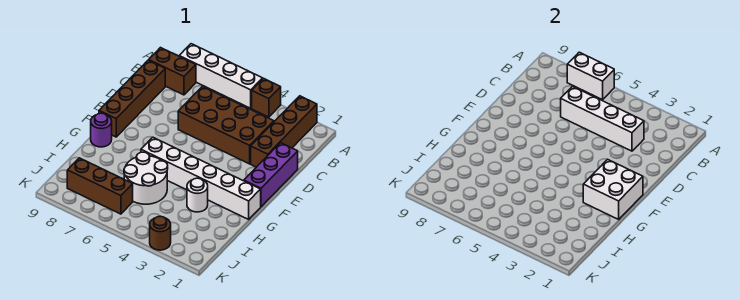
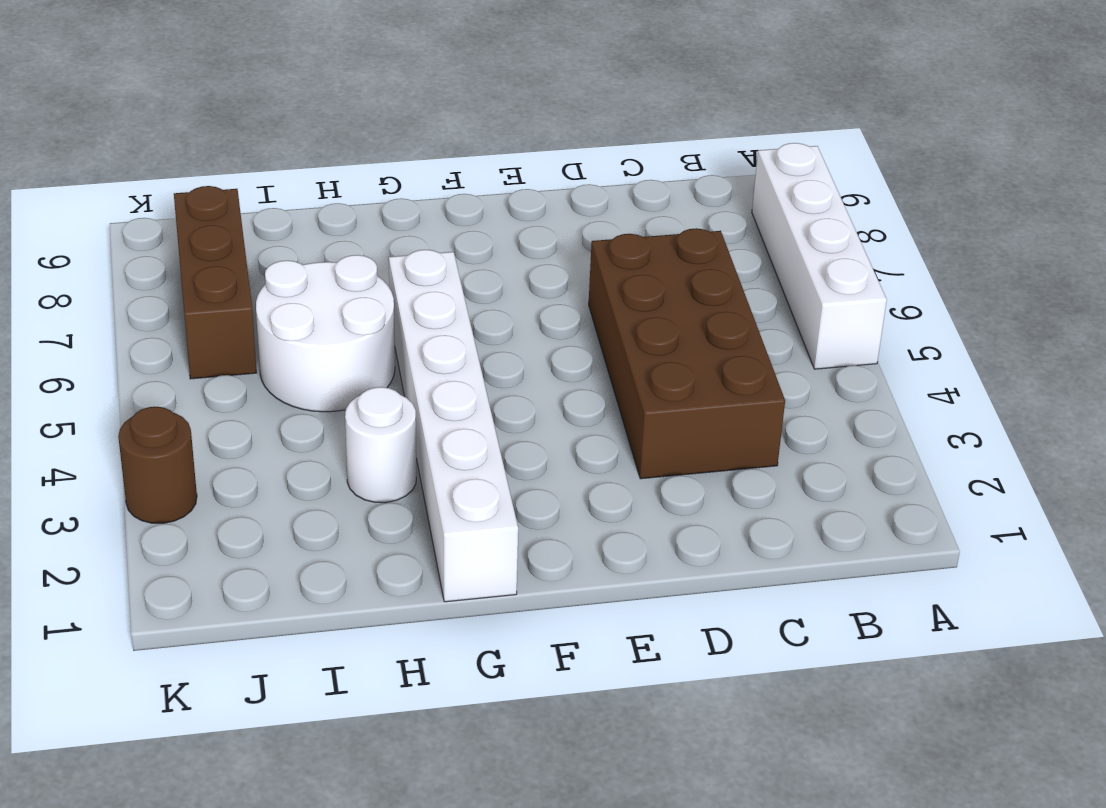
none -> brown brick A2:D2 level 1
none -> brown brick A4 level 1
none -> brown brick B8:B9 level 1

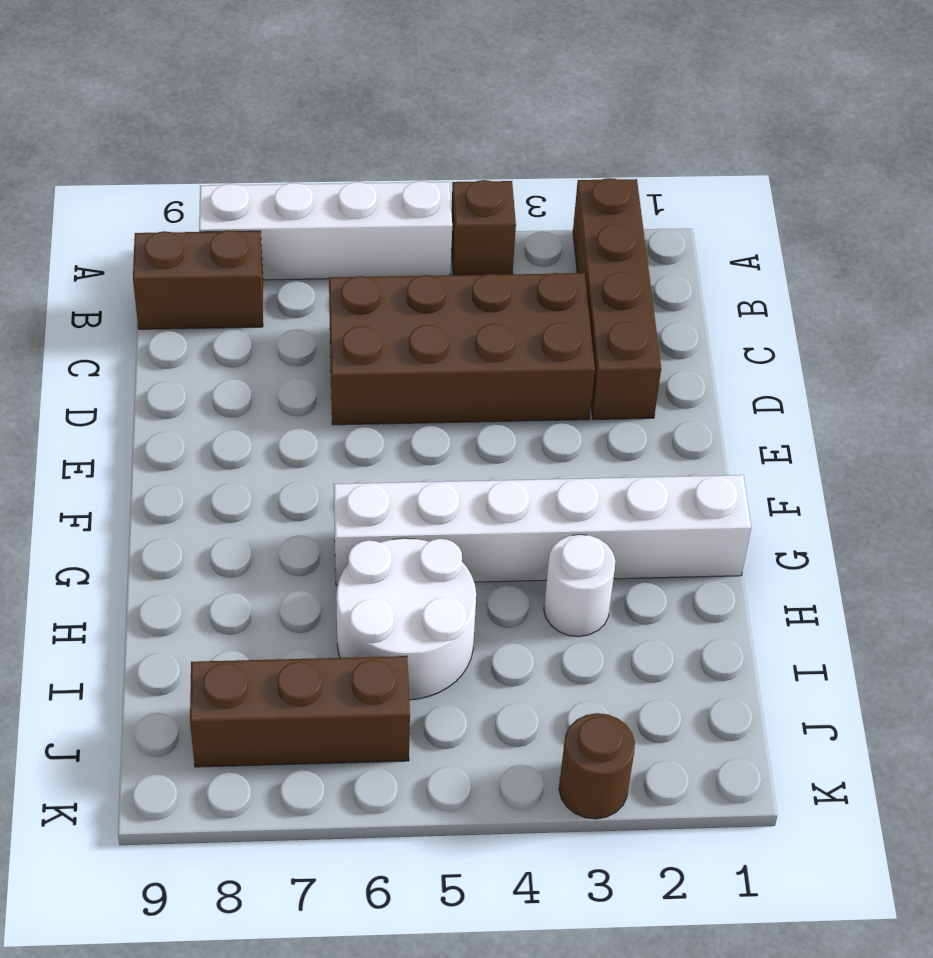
none -> brown brick C9:F9 level 1
none -> purple brick D1:F1 level 1
none -> purple round brick G9 level 1

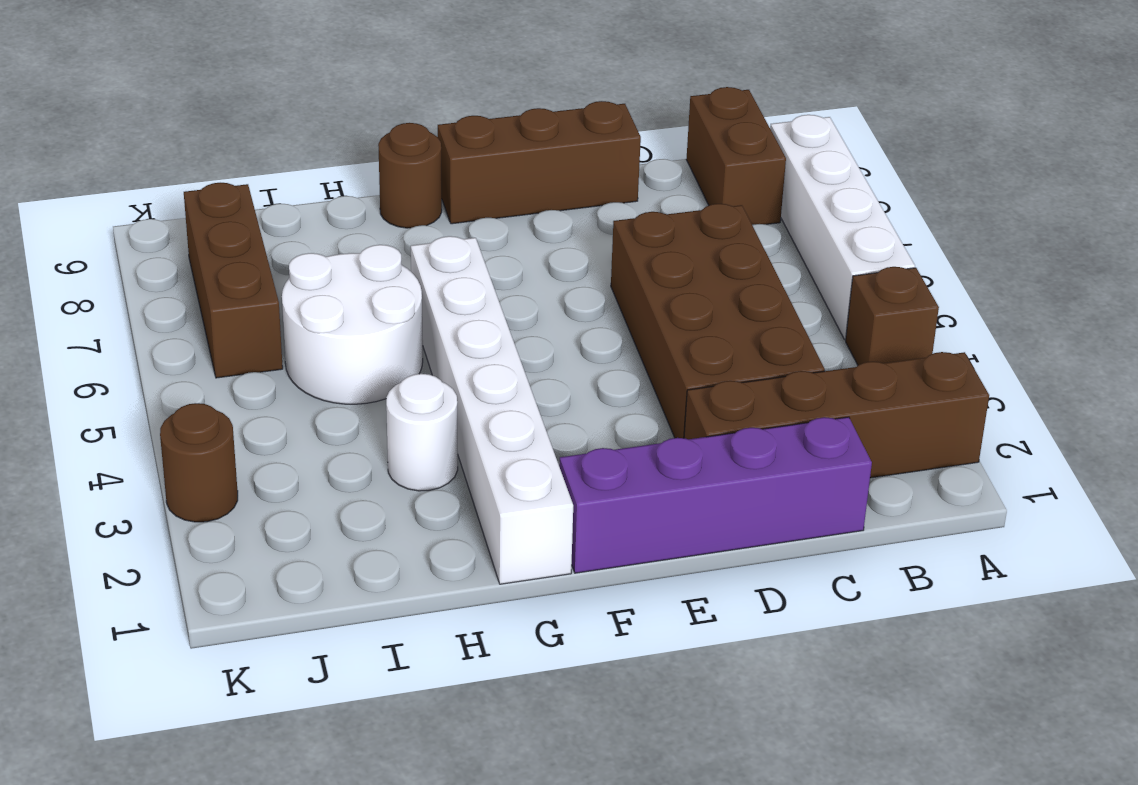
purple brick C1:F1 level 1 -> purple brick D1:F1 level 1
brown brick D9:F9 level 1 -> brown brick C9:F9 level 1
brown round brick G9 level 1 -> purple round brick G9 level 1
none -> white brick A6:A7 level 2
none -> white brick C3:C6 level 2
none -> white brick F1:G2 level 2

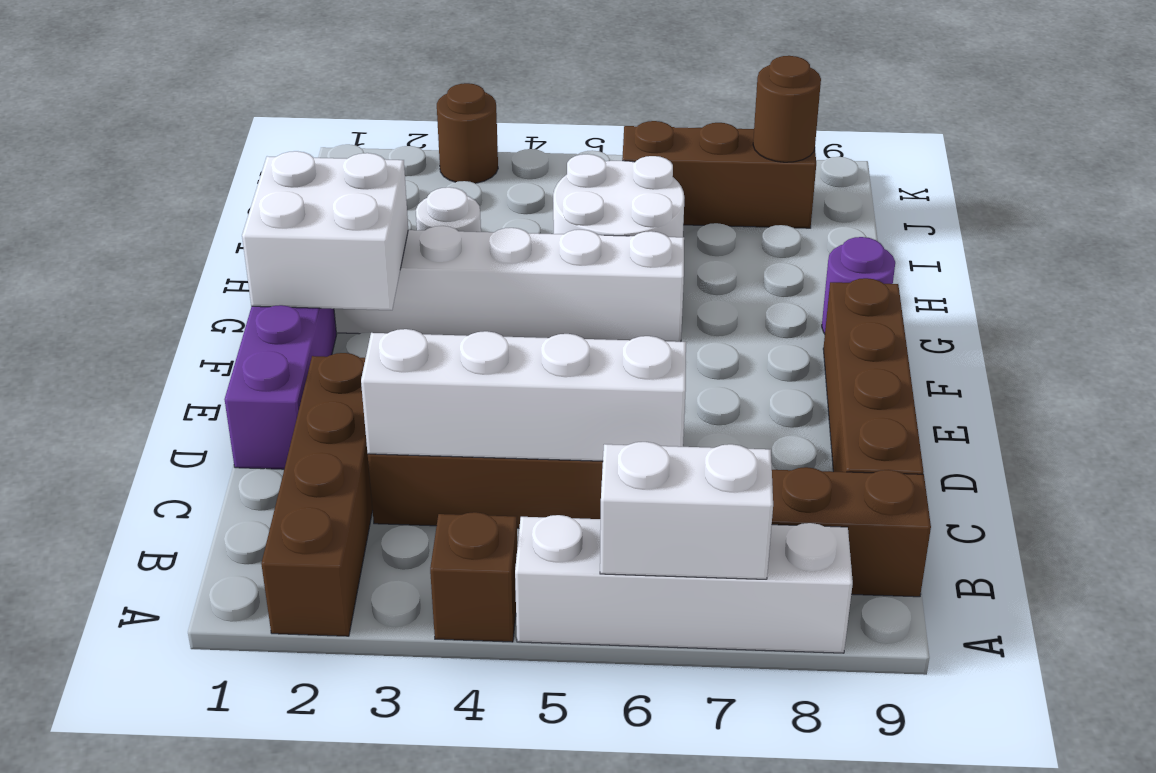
brown round brick J8 level 2 -> none

